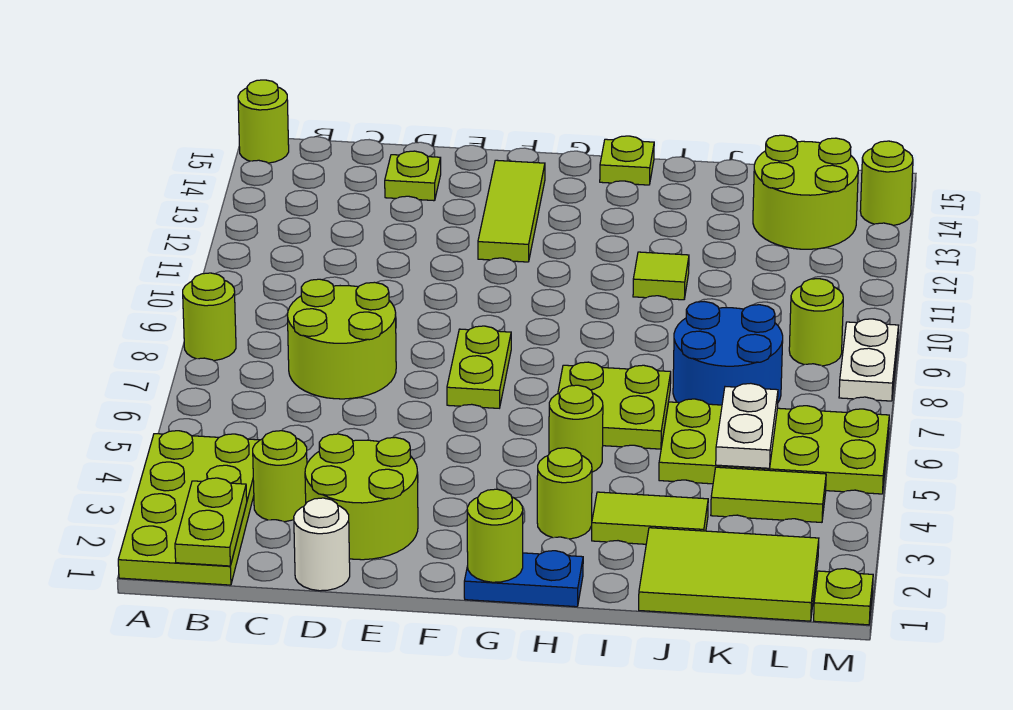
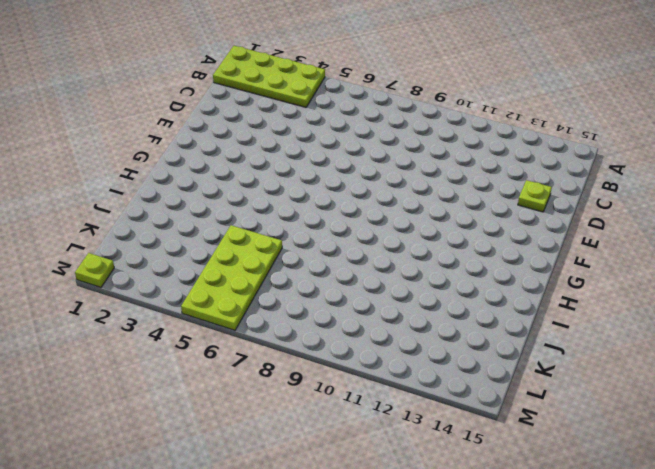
none -> lime round brick A8 level 1
none -> lime round brick A15 level 1
none -> lime round brick C3 level 1

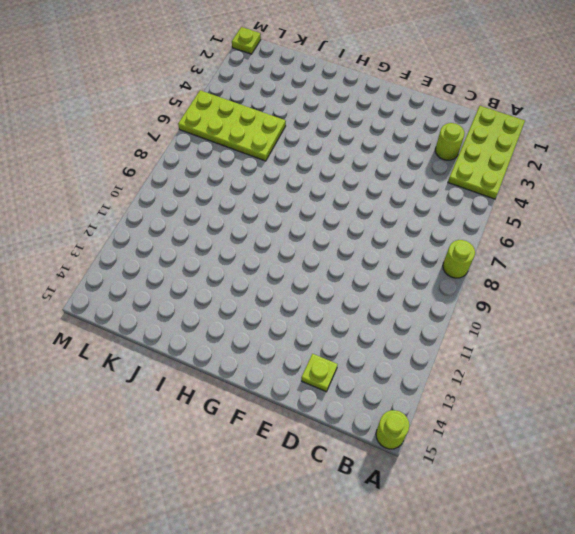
none -> lime round brick C7:D8 level 1
none -> white round brick D1 level 1
none -> lime round brick D2:E3 level 1

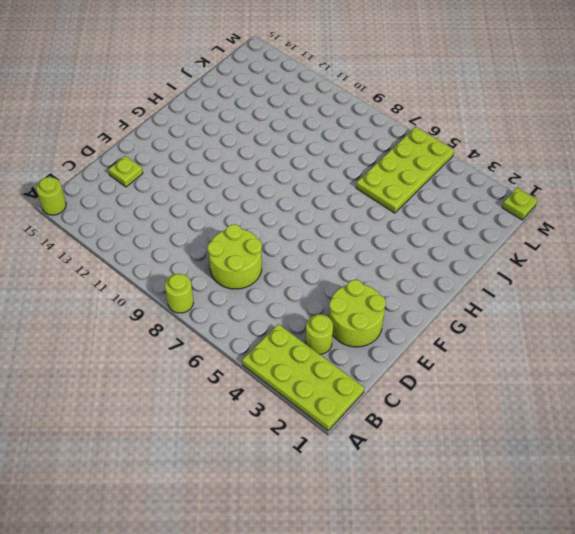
none -> white round brick D1 level 1
none -> lime plate F7:F8 level 1
none -> lime tile F12:F14 level 1

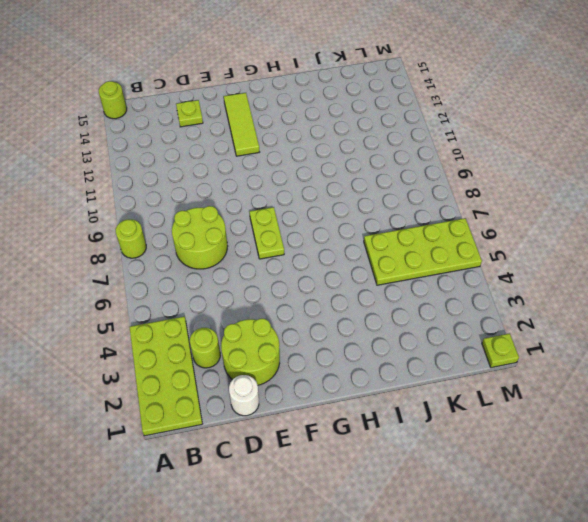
none -> blue plate G1:H1 level 1
none -> lime round brick H3 level 1
none -> lime round brick H5 level 1

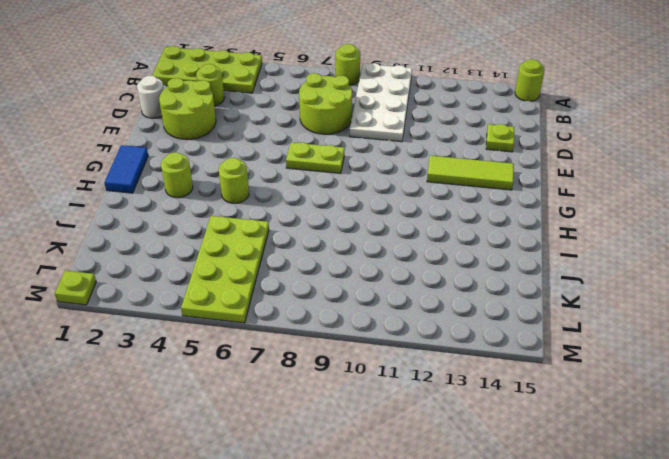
white plate A9:D10 level 1 -> none
blue tile G1:H1 level 1 -> blue plate G1:H1 level 1
none -> lime plate H6:I7 level 1
none -> lime plate H15 level 1
none -> lime tile I3:J3 level 1

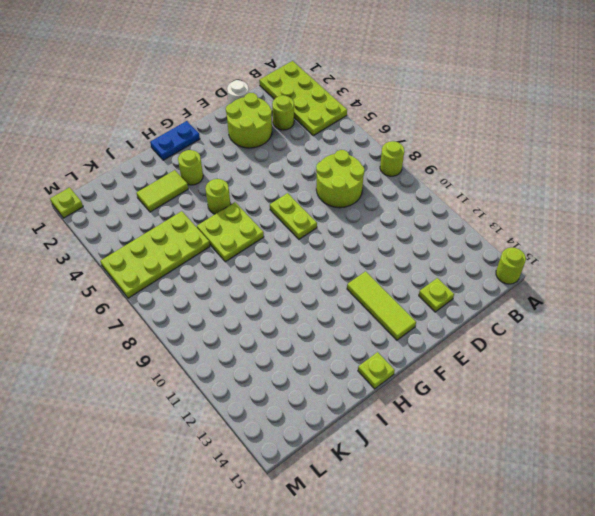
none -> lime tile I11 level 1
none -> lime tile J1:L2 level 1
none -> blue round brick J7:K8 level 1

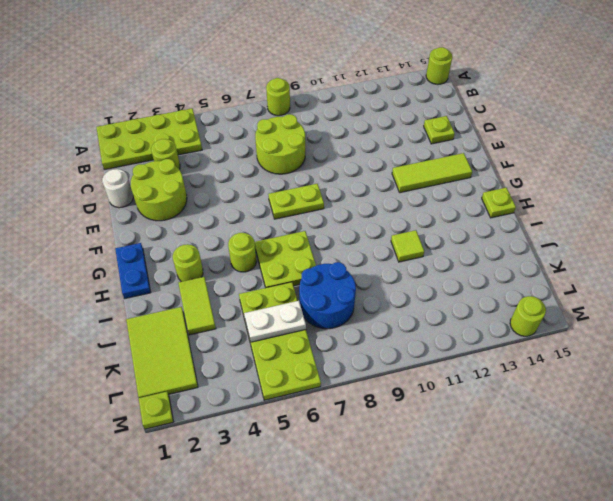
none -> lime tile K4:L4 level 1
none -> lime round brick K13:L14 level 1
none -> lime round brick L9 level 1

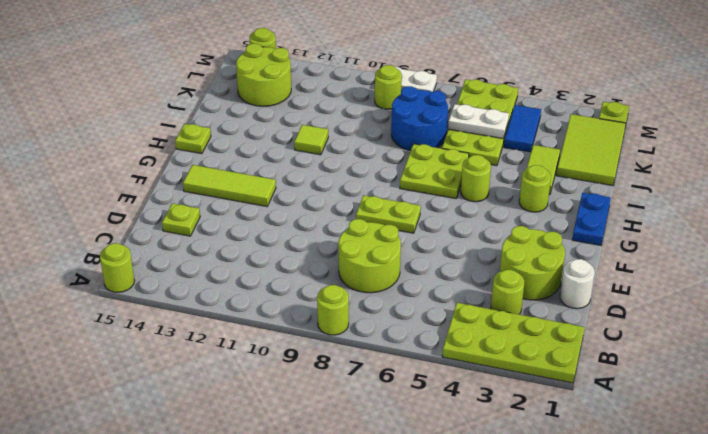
blue tile K4:L4 level 1 -> lime tile K4:L4 level 1
none -> lime plate B1:B2 level 2
none -> lime round brick G1 level 2

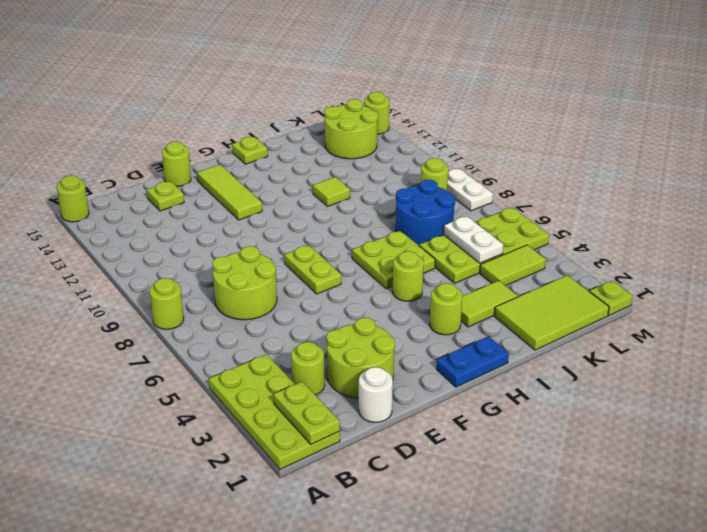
lime round brick E15 level 1 -> lime round brick G1 level 2

